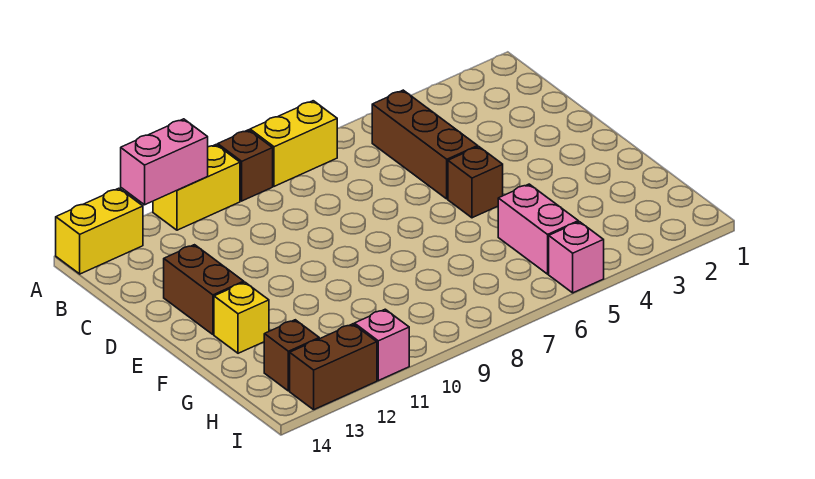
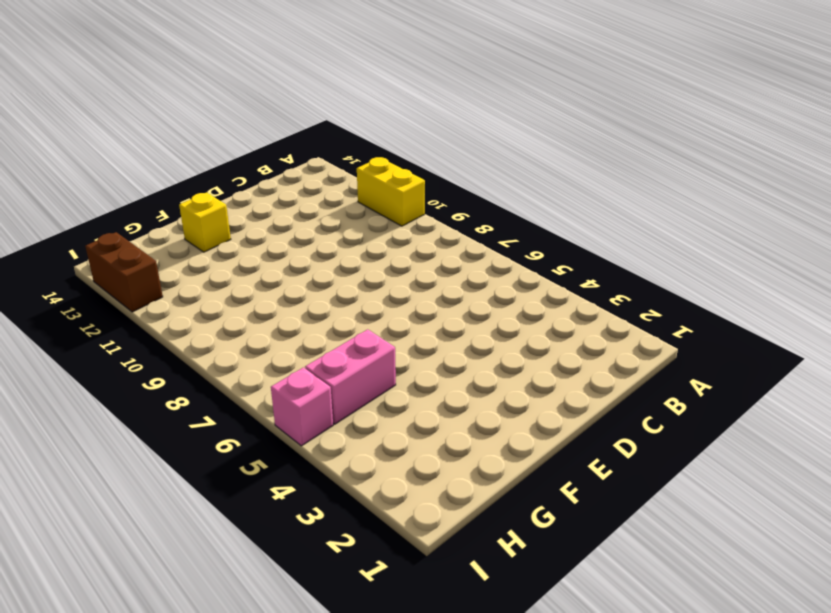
none -> yellow brick A7:A8 level 1
none -> brown brick A9 level 1
none -> yellow brick A13:A14 level 1

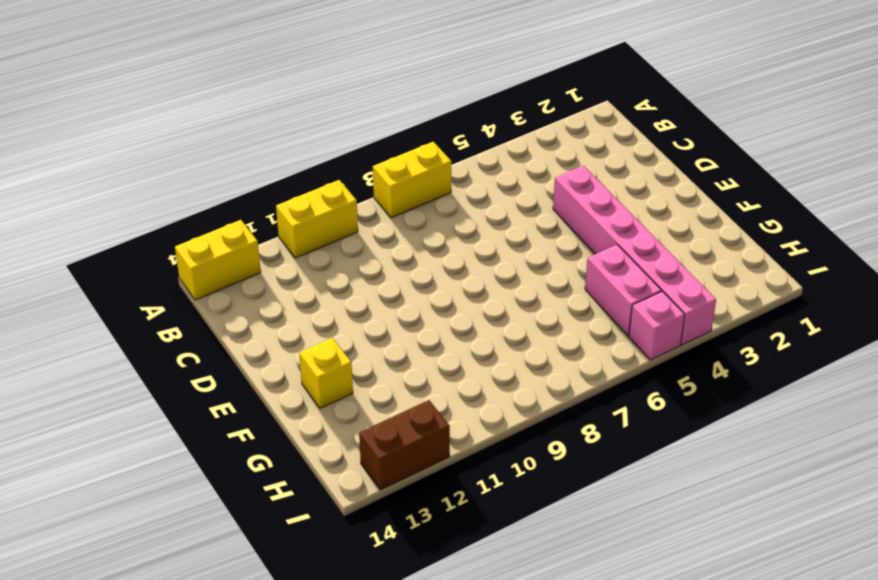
pink brick D4:I4 level 1 -> none
none -> brown brick A9 level 1
none -> brown brick B5:D5 level 1
none -> brown brick D13:E13 level 1

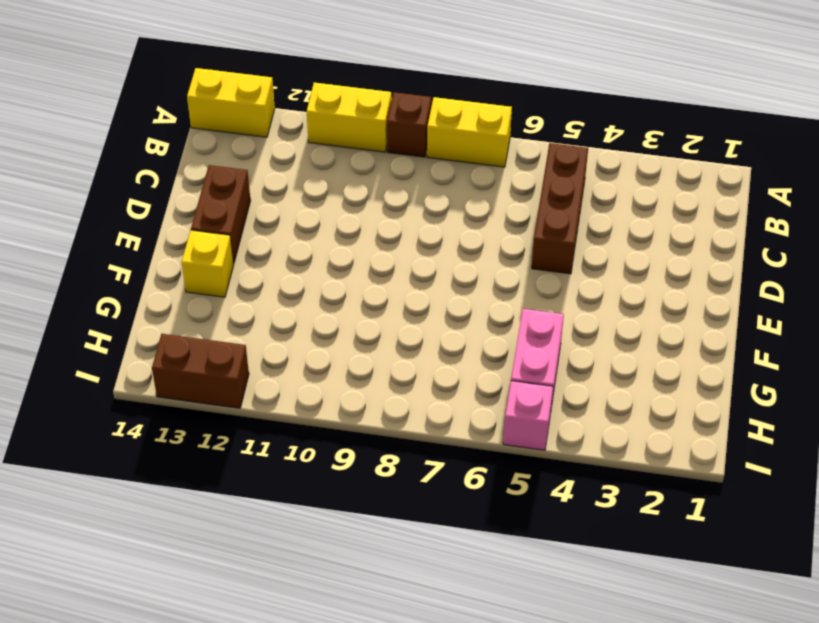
none -> brown brick E5 level 1
none -> brown brick H13 level 1
none -> pink brick I11 level 1

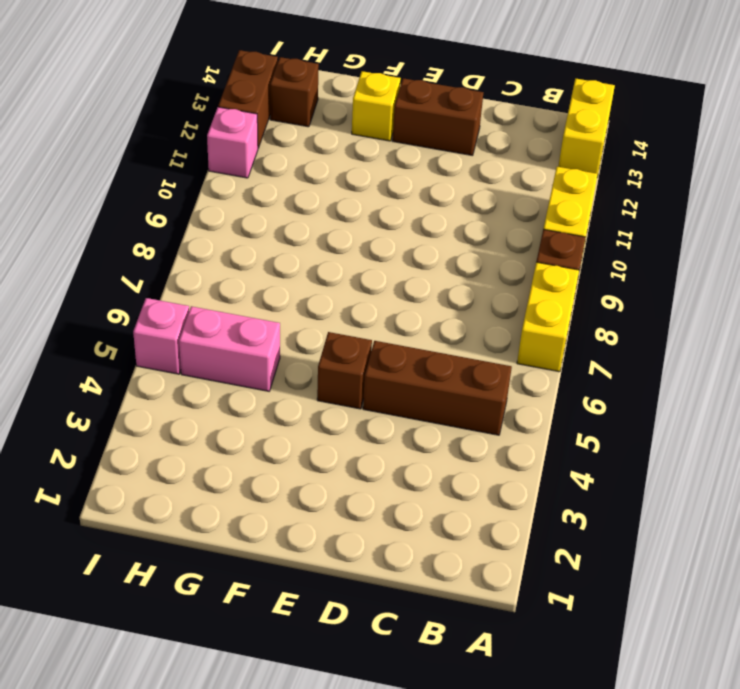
none -> pink brick A11:A12 level 2

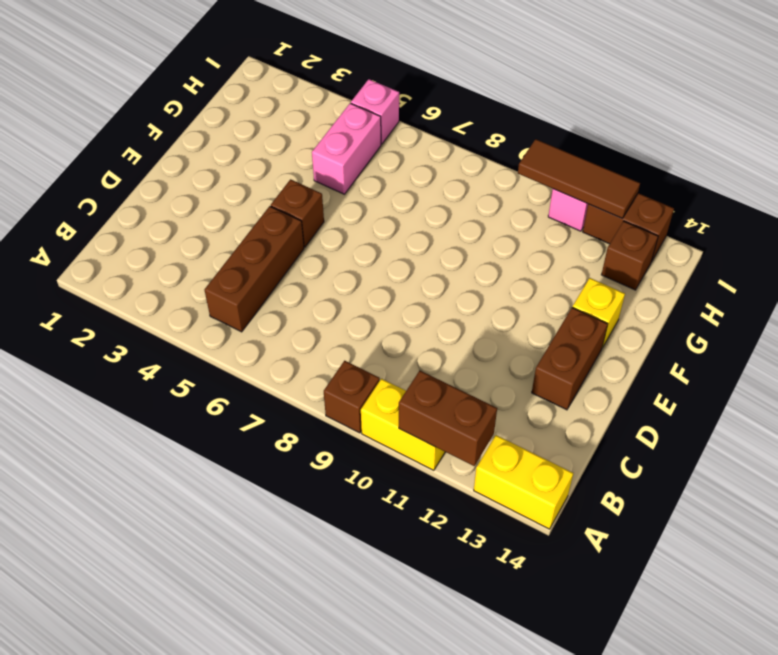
brown brick A11:A12 level 2 -> pink brick A11:A12 level 2
brown tile I10:I12 level 2 -> none
none -> yellow brick A7:A8 level 1

